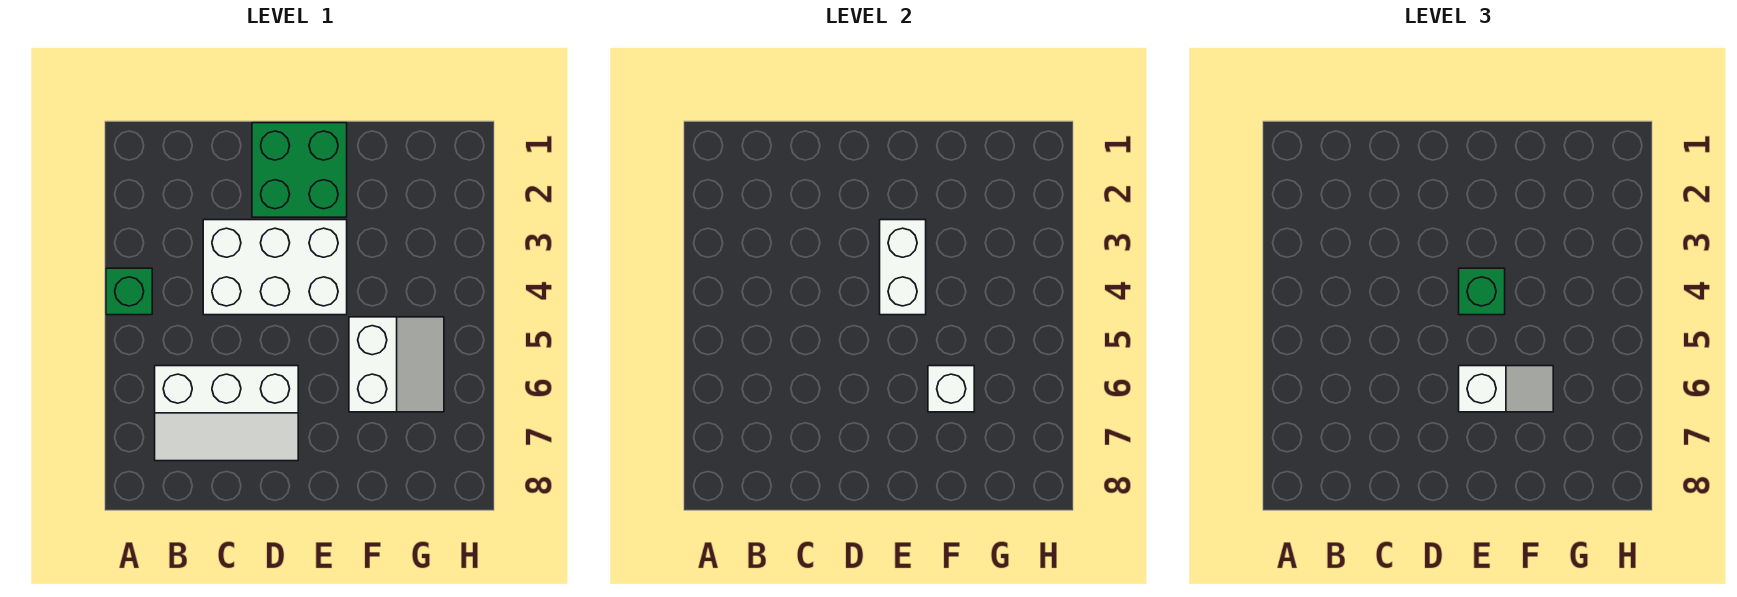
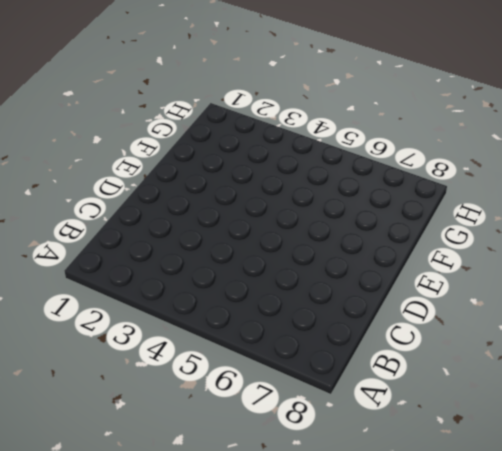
none -> green brick A4 level 1
none -> white slope B6:D7 level 1 top 6

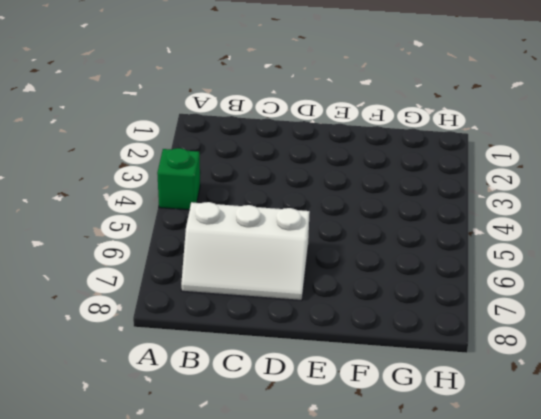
none -> white brick C3:E4 level 1
none -> green brick D1:E2 level 1

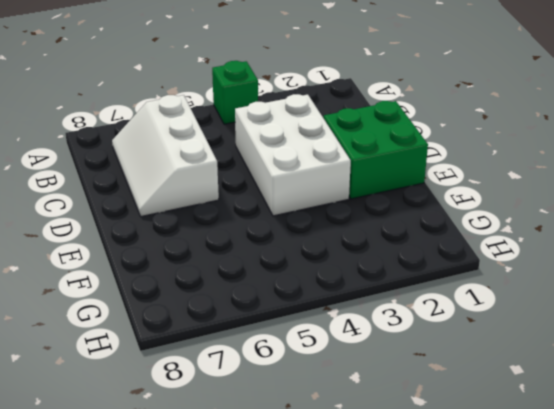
none -> white slope F5:G6 level 1 top F
none -> white brick E3:E4 level 2

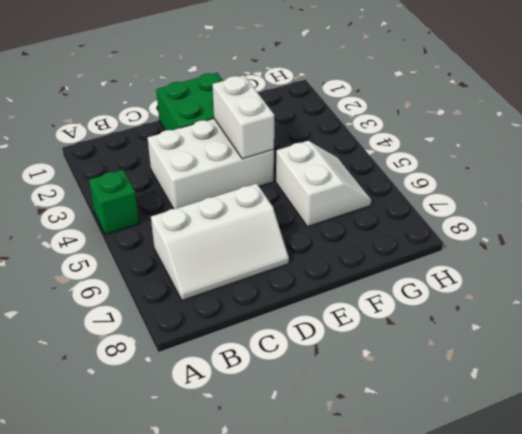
none -> white brick F6 level 2
none -> green brick E4 level 3

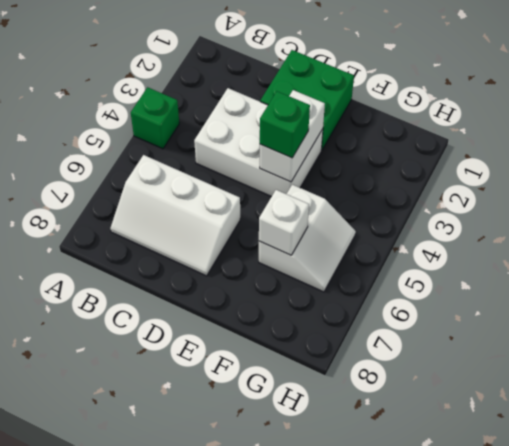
none -> white slope E6:F6 level 3 top E

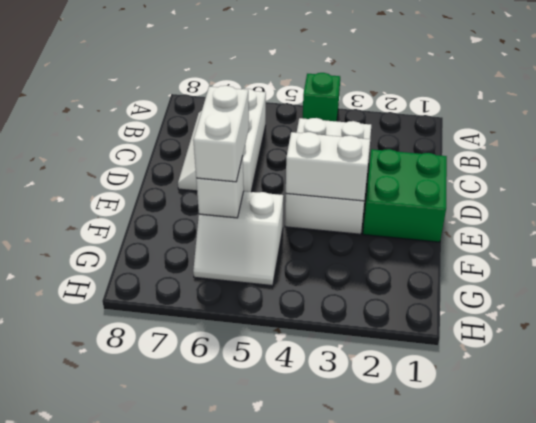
white brick E6:F6 level 3 -> white slope E6:F6 level 3 top E
none -> green brick E4 level 3

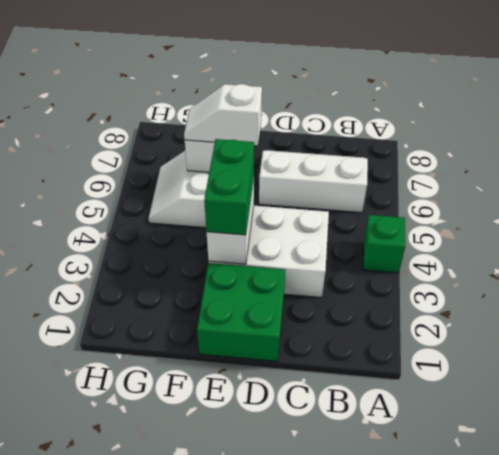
green brick E3:E4 level 3 -> green brick E4 level 3

